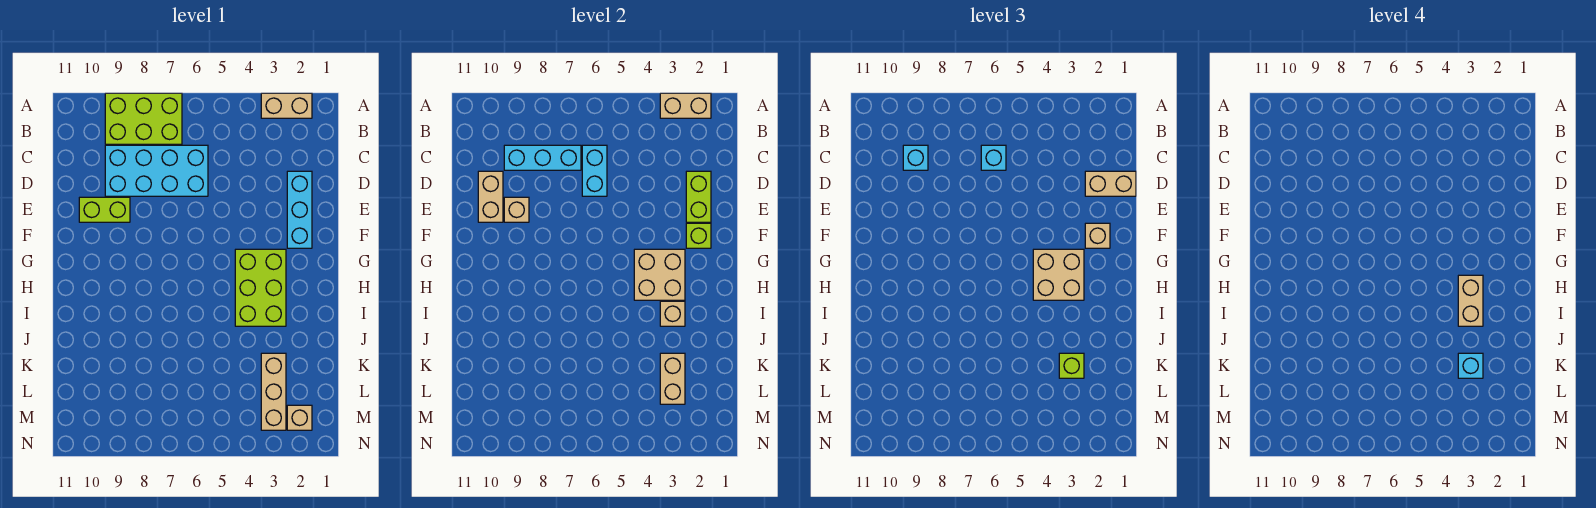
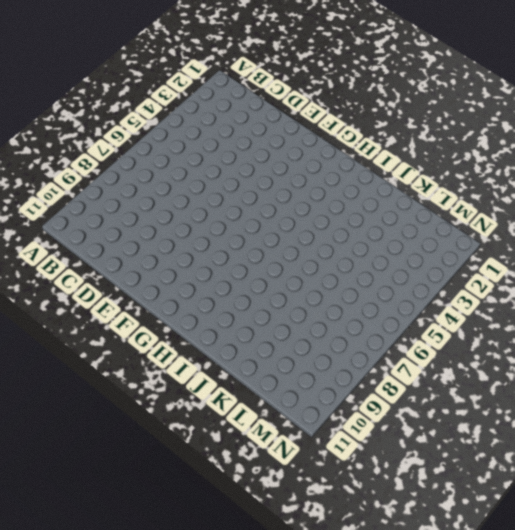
none -> tan brick A2:A3 level 1
none -> lime brick A7:B9 level 1
none -> cyan brick C6:D9 level 1

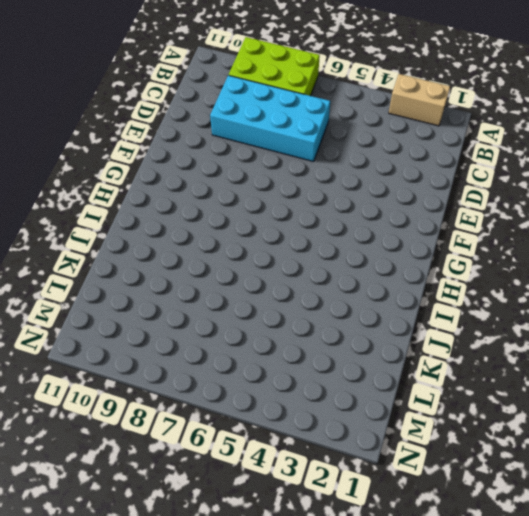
none -> cyan brick D2:F2 level 1
none -> lime brick E9:E10 level 1
none -> lime brick G3:I4 level 1

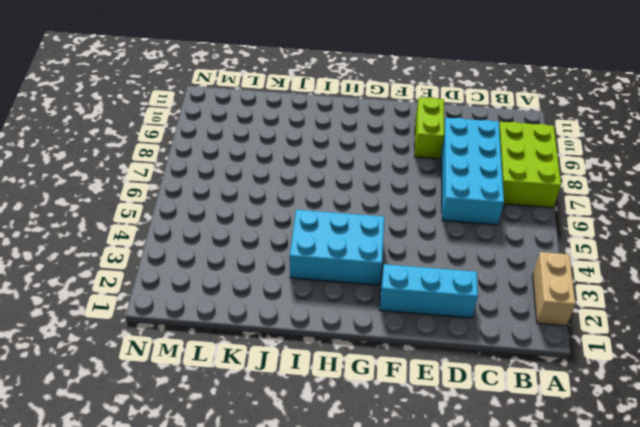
cyan brick G3:I4 level 1 -> lime brick G3:I4 level 1
none -> tan brick K3:M3 level 1
none -> tan brick M2 level 1
none -> tan brick A2:A3 level 2

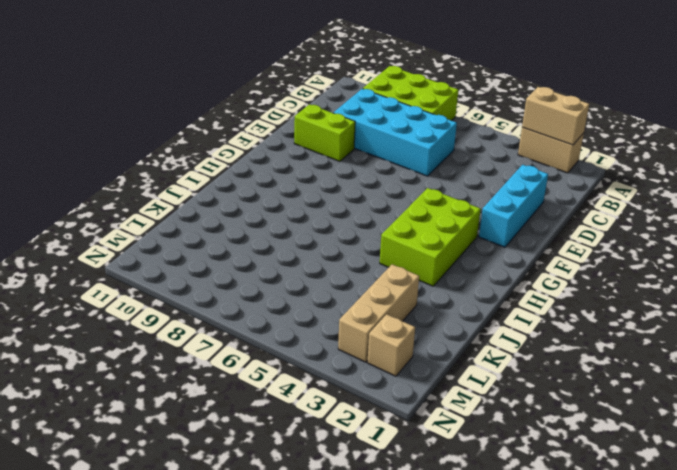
none -> cyan brick C6:D6 level 2
none -> cyan brick C7:C9 level 2
none -> lime brick D2:E2 level 2

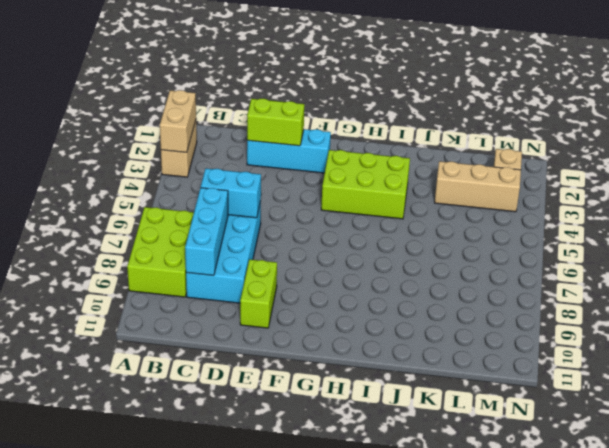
none -> tan brick D10:E10 level 2
none -> tan brick E9 level 2
none -> lime brick F2 level 2

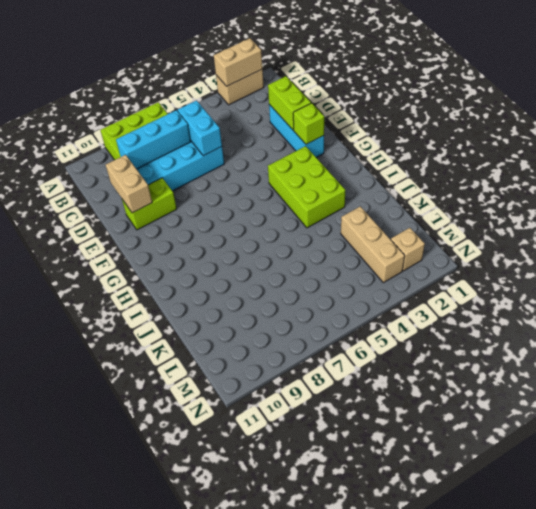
none -> tan brick E9 level 2
none -> tan brick G3:H4 level 2
none -> tan brick I3 level 2

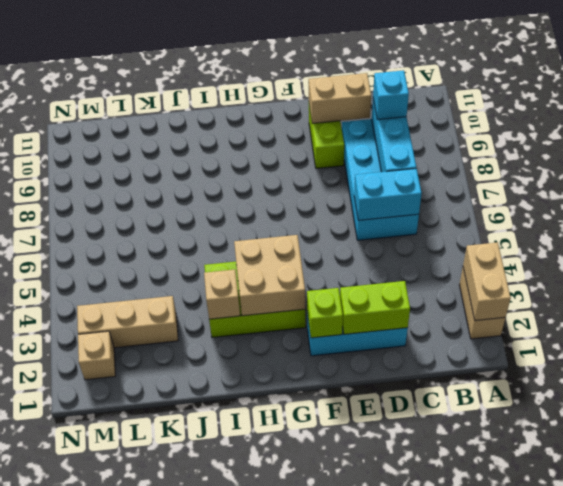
none -> lime brick A7:B9 level 1
none -> tan brick E9 level 2
none -> tan brick K3:L3 level 2

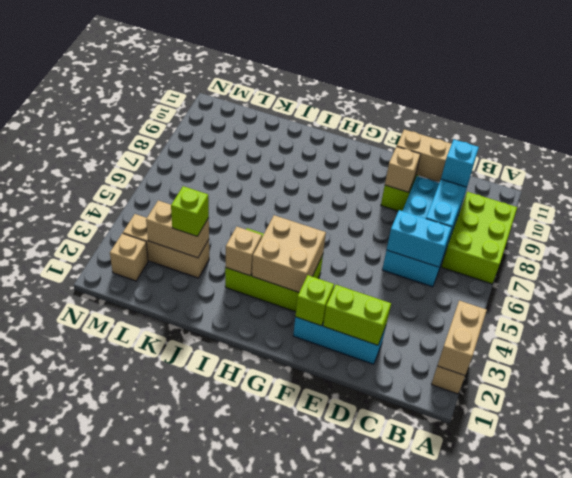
none -> cyan brick C6 level 3
none -> tan brick D1:D2 level 3
none -> tan brick F2 level 3

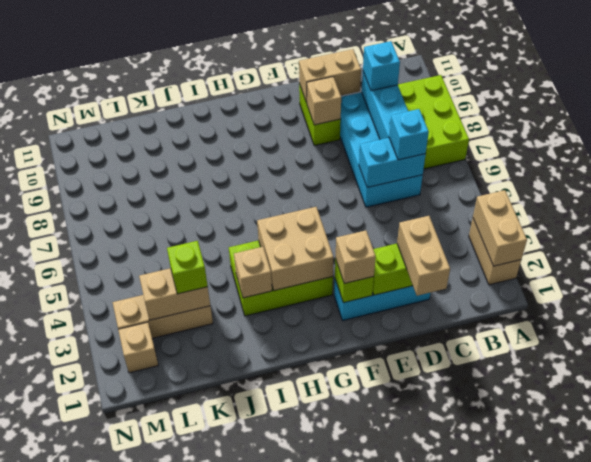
none -> tan brick G3:H4 level 3
none -> tan brick H3:I3 level 4
none -> cyan brick K3 level 4

